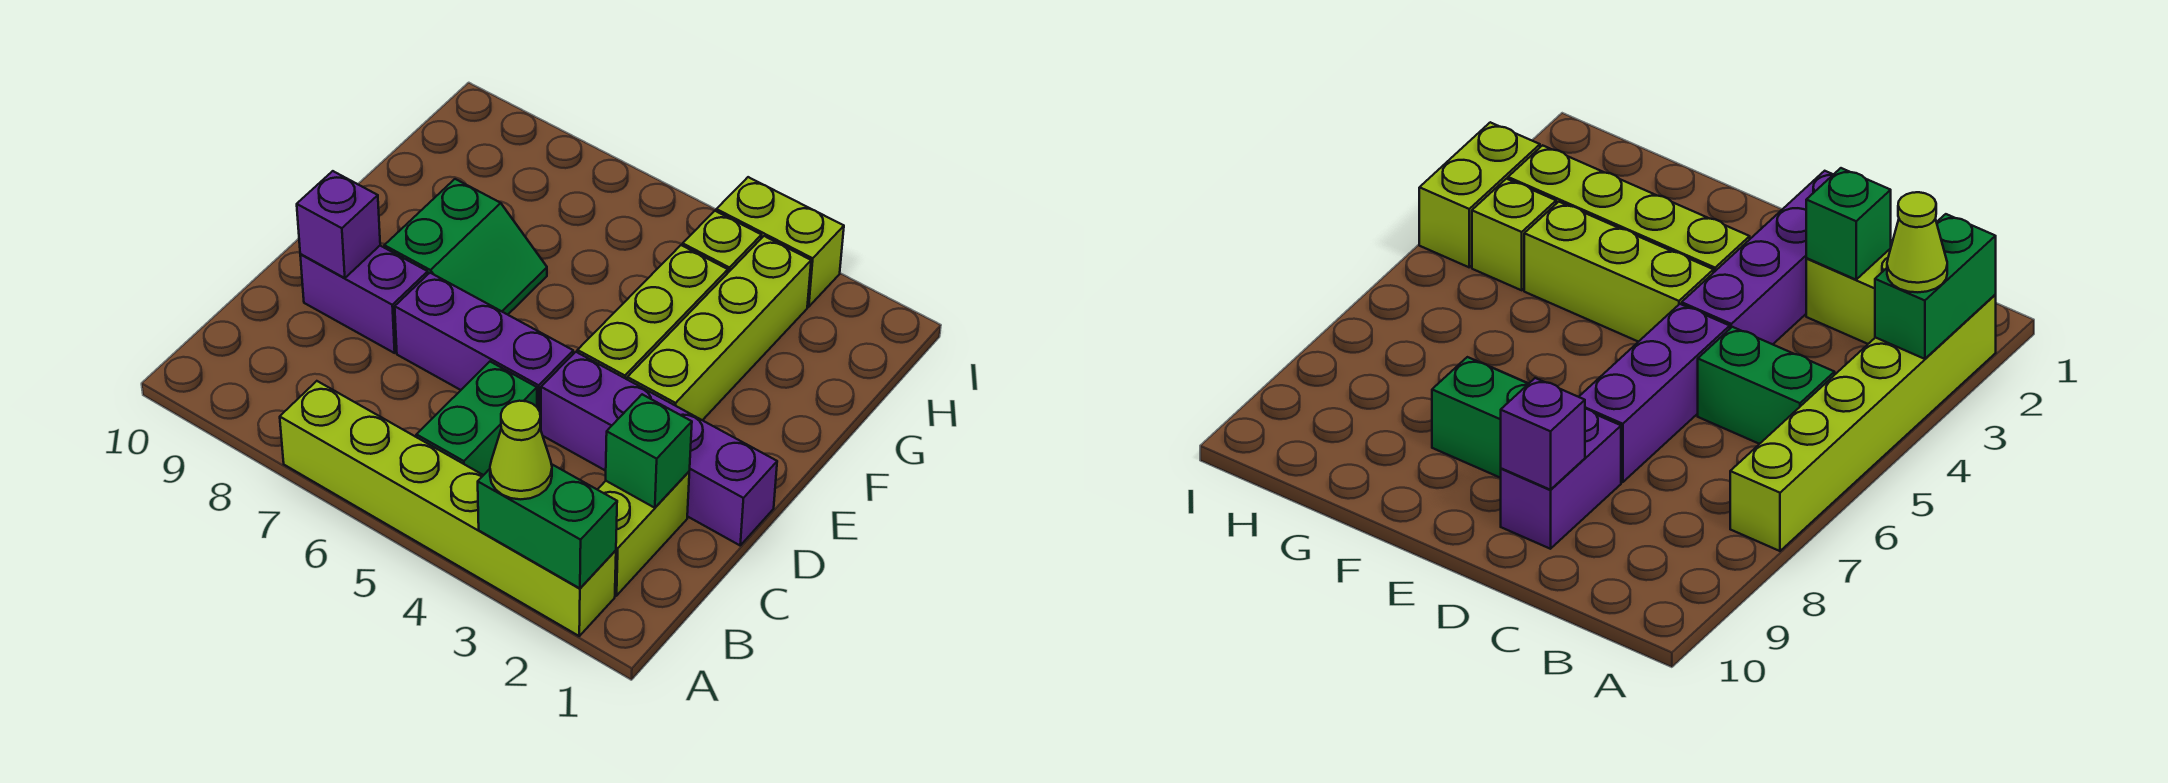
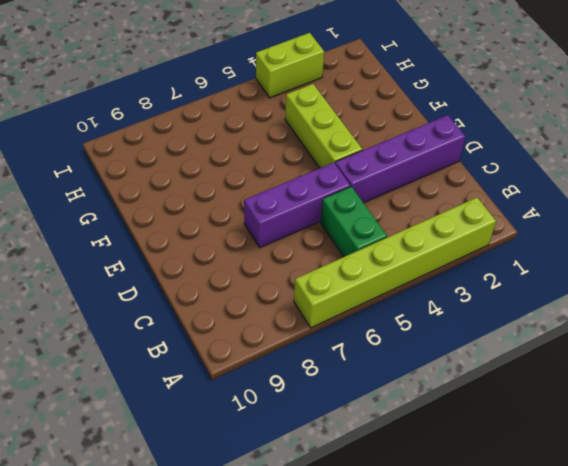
none -> lime brick B2:C2 level 1
none -> purple brick D8:D9 level 1
none -> lime brick E3:H3 level 1

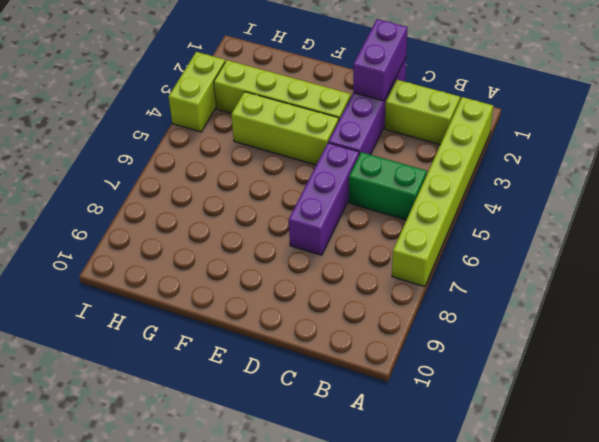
purple brick D1:D2 level 2 -> purple brick D8:D9 level 1
none -> green slope E7:F8 level 1 top 8
none -> lime brick H4 level 1
none -> green brick A2:A3 level 2

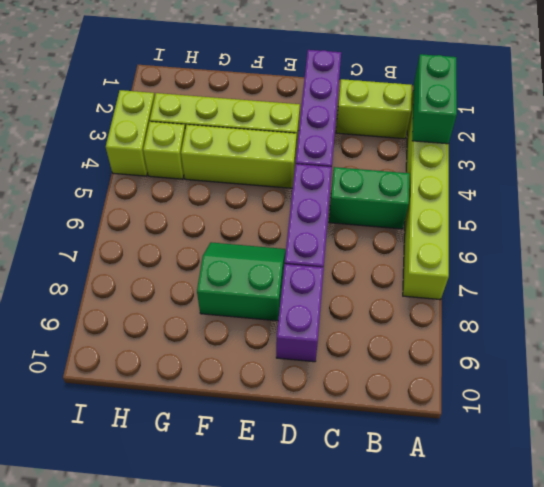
none -> green brick C2 level 2
none -> purple brick D9 level 2
none -> lime cone A3 level 3

